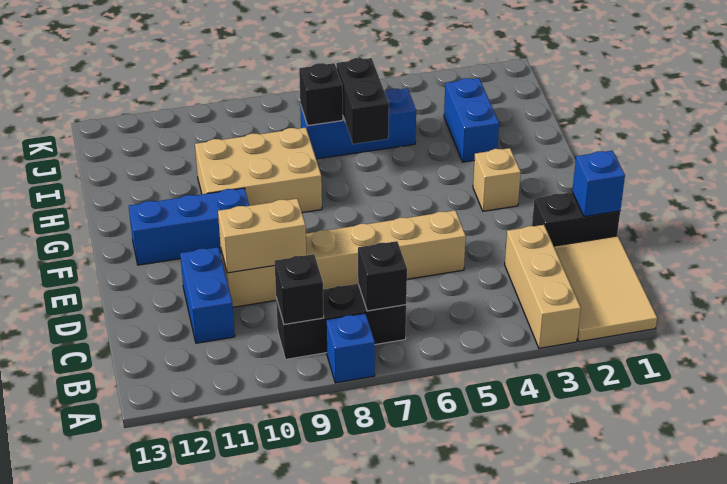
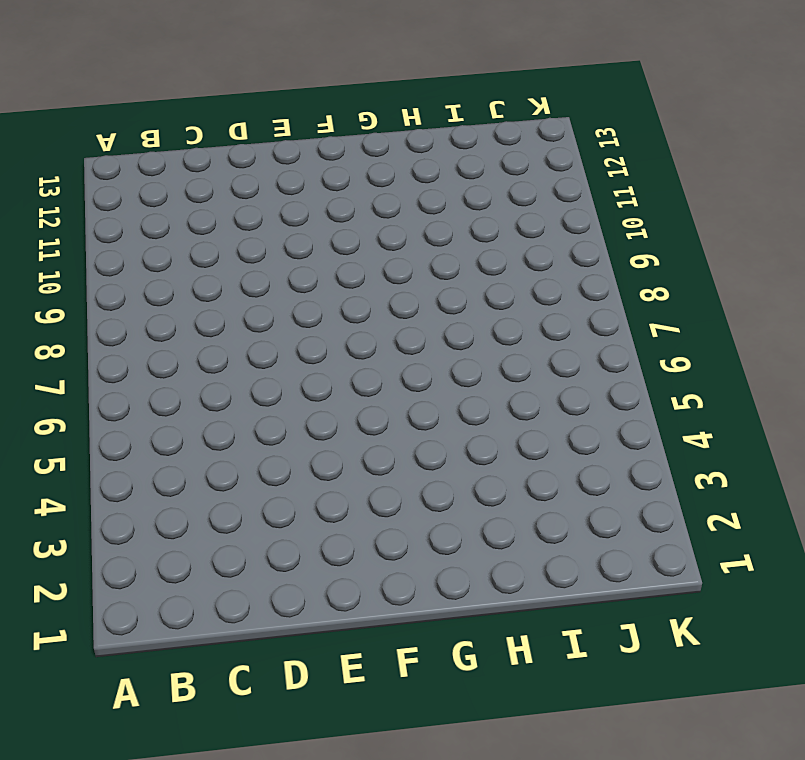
none -> tan tile A1:C2 level 1
none -> tan brick A3:C3 level 1
none -> blue brick A8 level 1

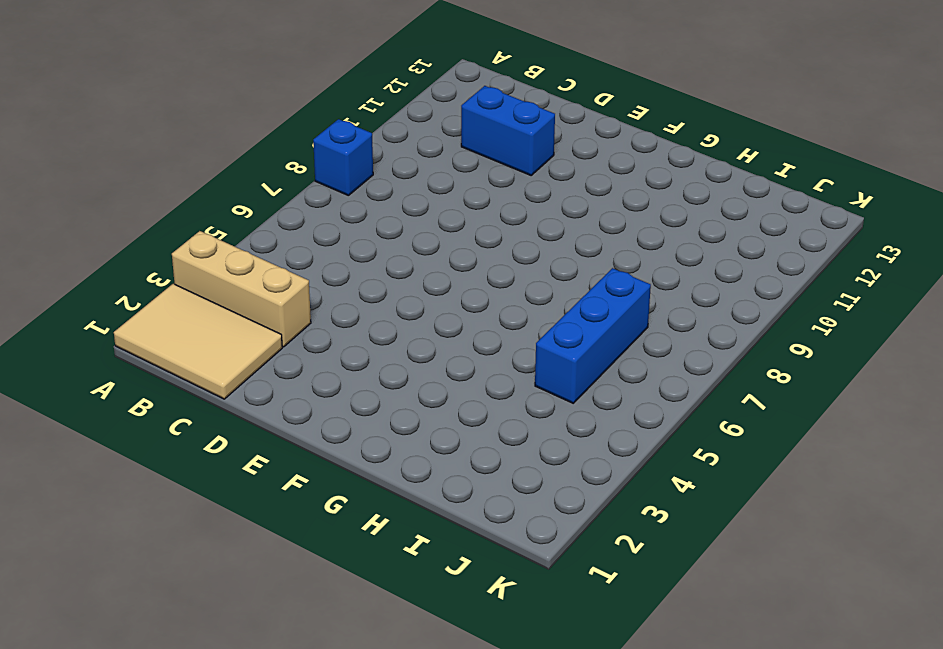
none -> black brick B7:B9 level 1
none -> black brick D1:D2 level 1
none -> tan brick D5:D10 level 1

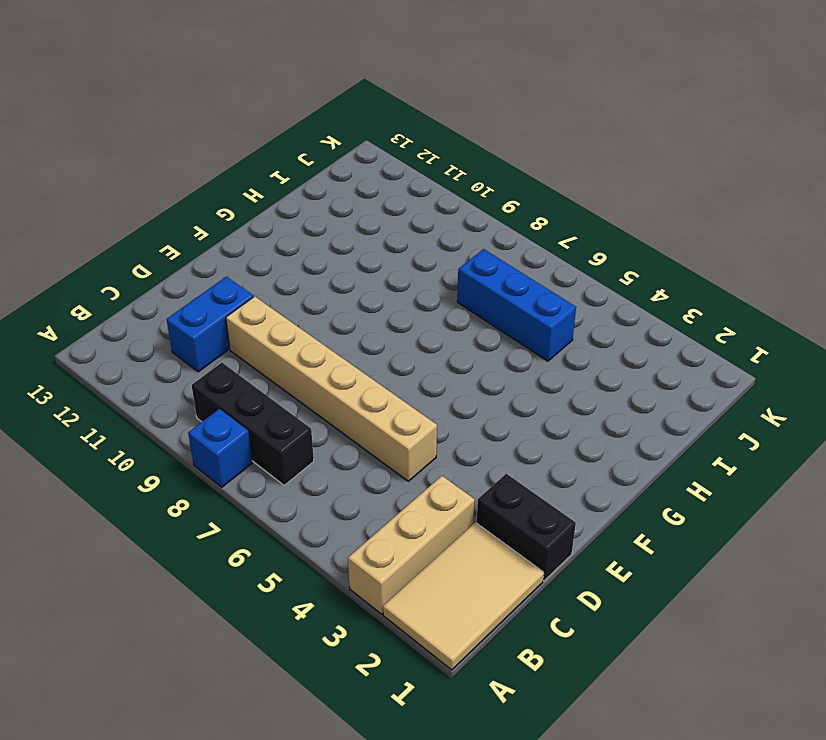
none -> tan brick F3 level 1
none -> blue brick F10:F12 level 1
none -> tan brick G8:H10 level 1

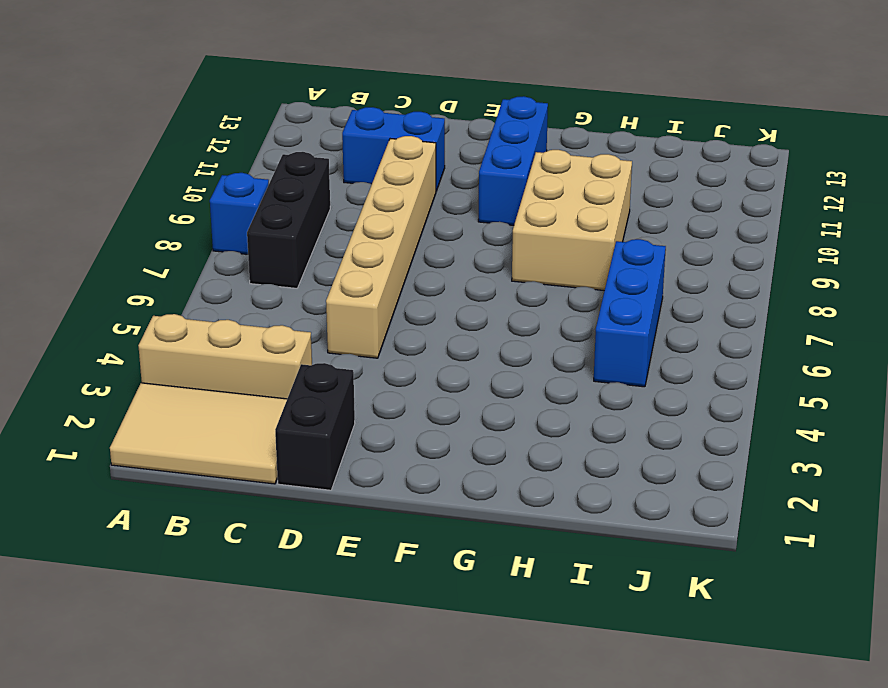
none -> tan brick F3 level 1
none -> blue brick H3:I3 level 1
none -> black brick B7 level 2

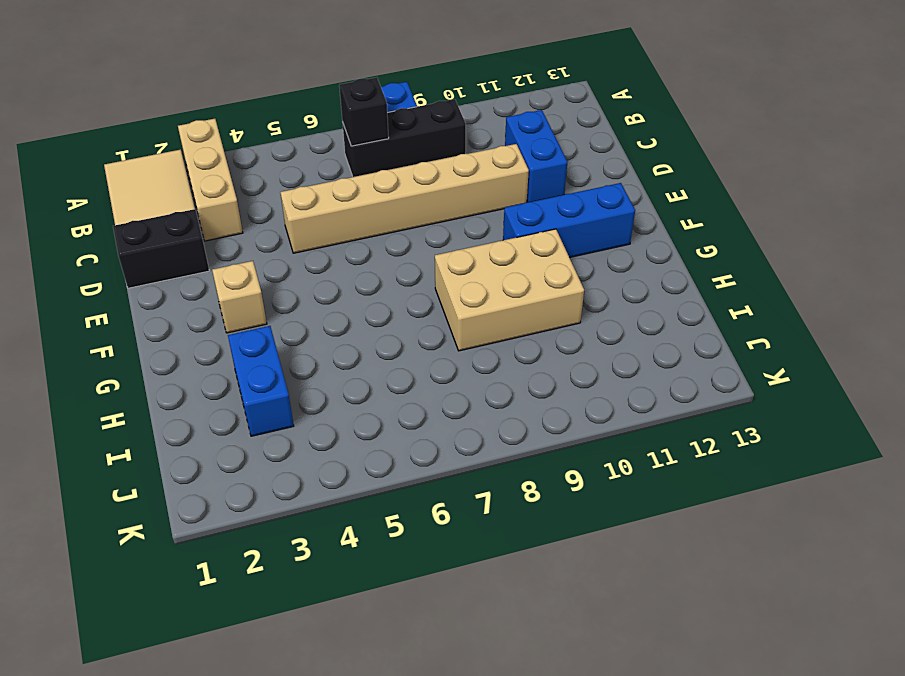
none -> blue brick I5:I7 level 1
none -> black brick B9 level 2
none -> blue brick D1 level 2

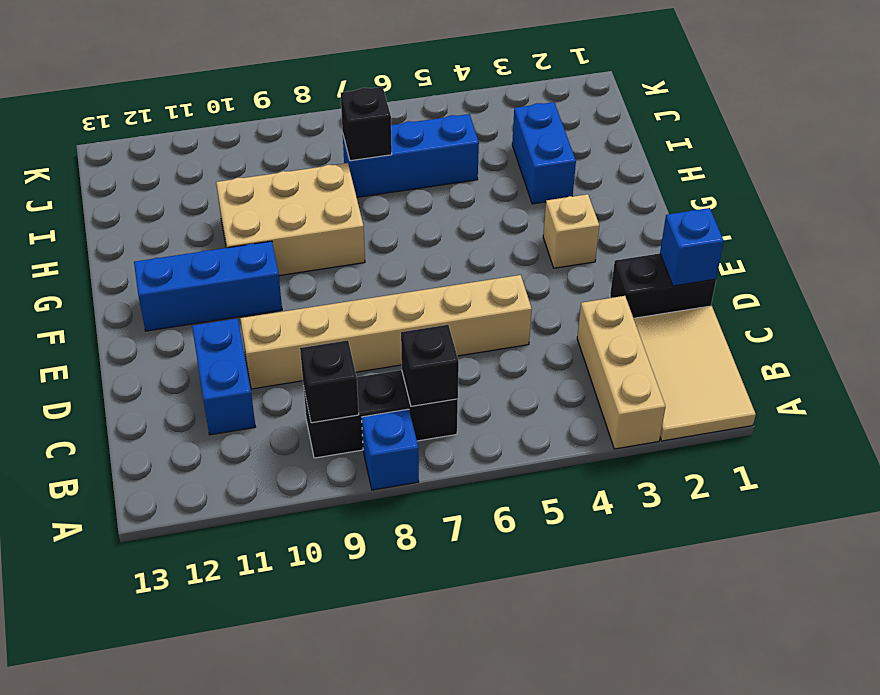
none -> tan brick D9:D10 level 2
none -> black brick H6:I6 level 2

